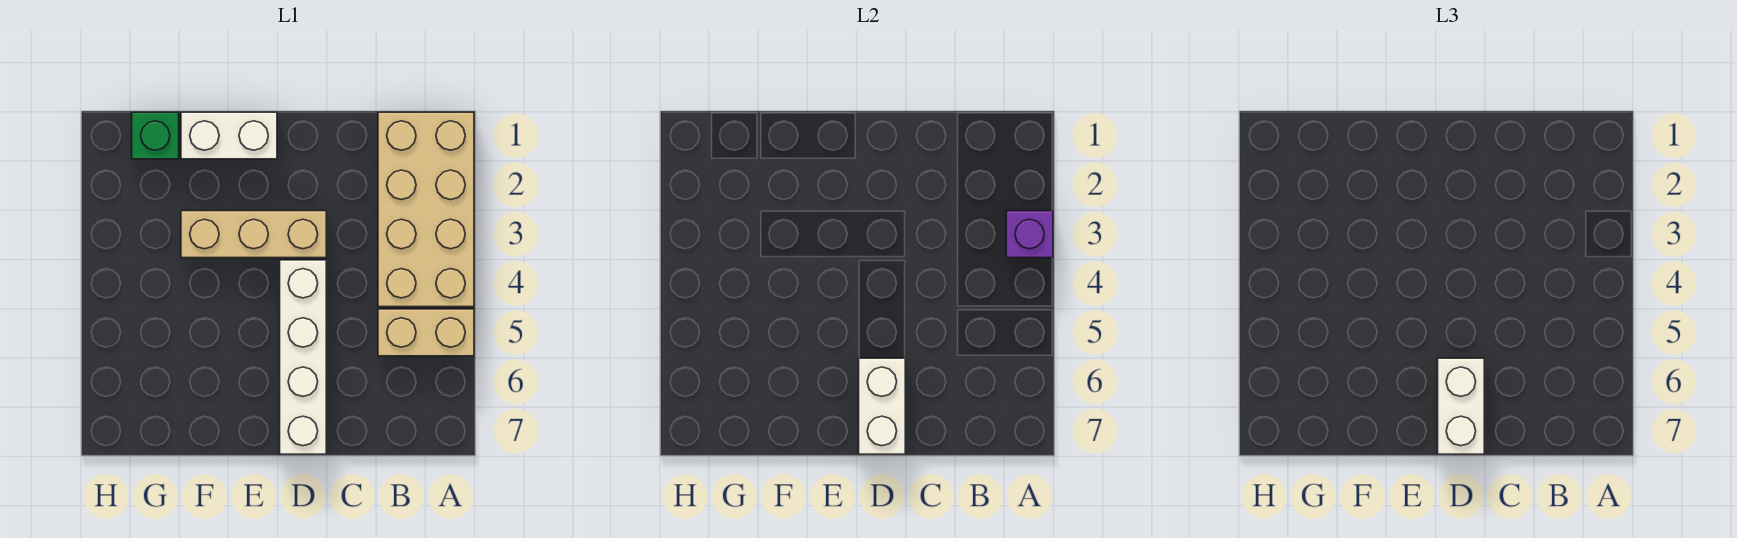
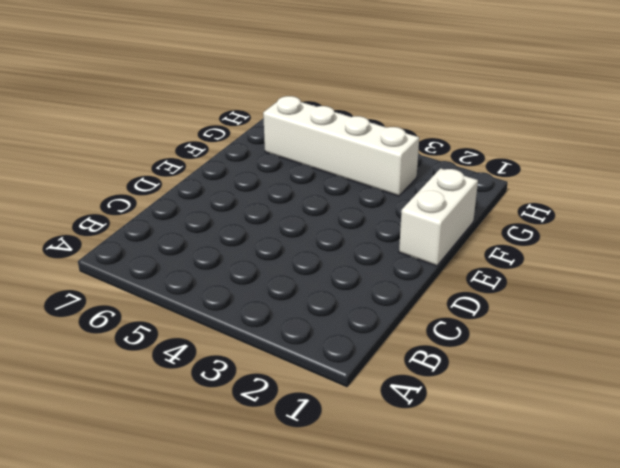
white brick G3:G6 level 1 -> white brick D4:D7 level 1
none -> tan brick A1:B4 level 1
none -> tan brick A5:B5 level 1

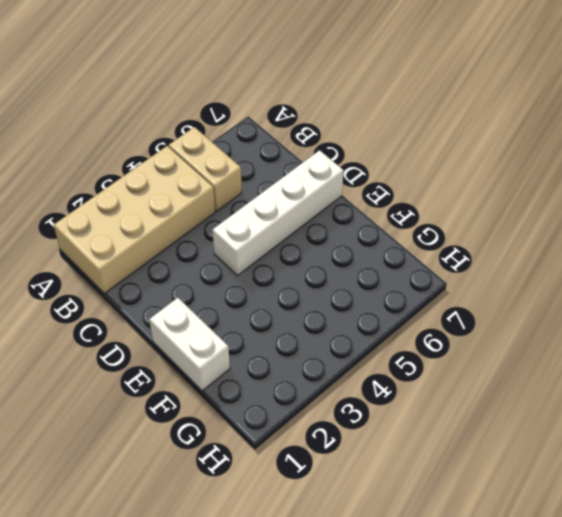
none -> tan brick D3:F3 level 1
none -> green brick G1 level 1

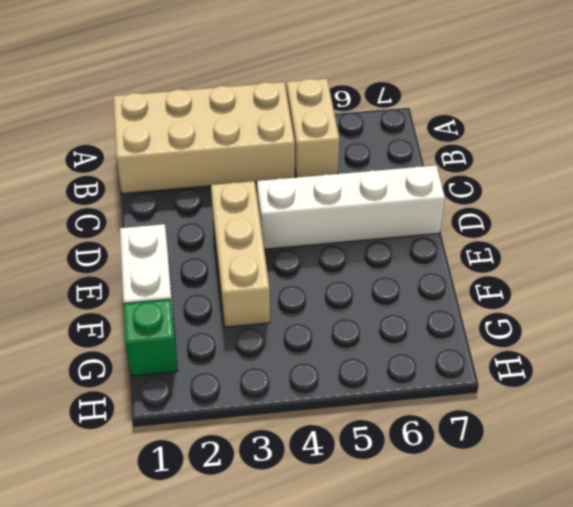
none -> purple brick A3 level 2
none -> white brick D6:D7 level 2

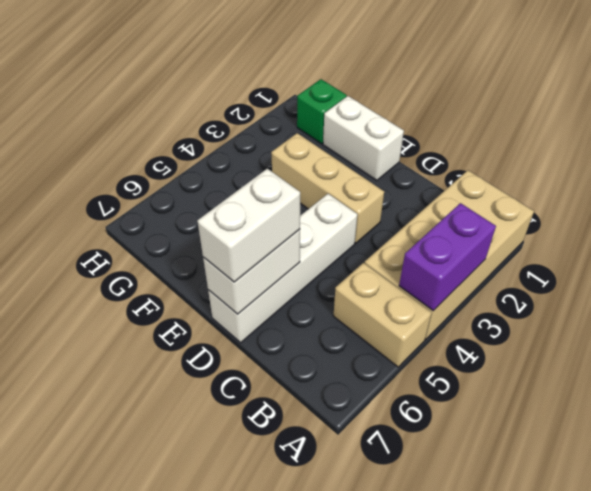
purple brick A3:A4 level 2 -> purple brick A3 level 2

